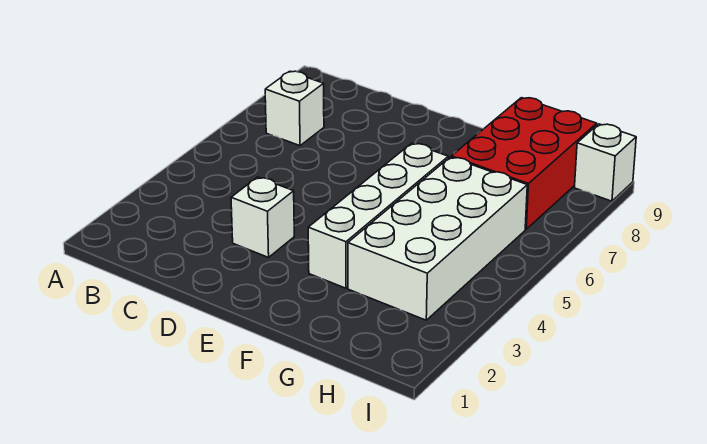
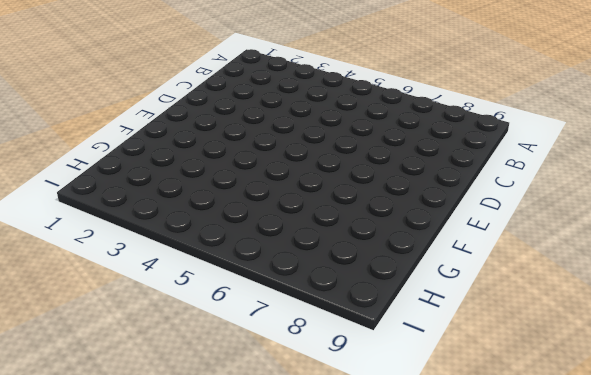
none -> white brick B7 level 1
none -> white brick D3 level 1

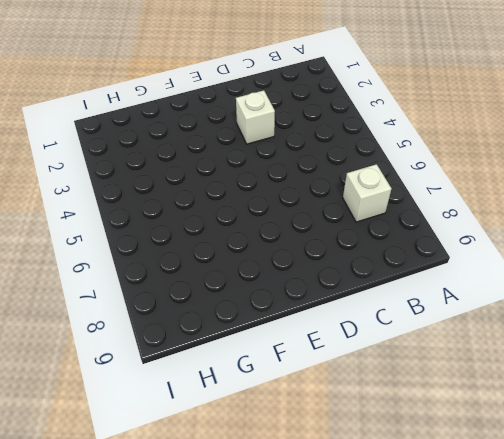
none -> white brick F3:F6 level 1
none -> white brick G3:H6 level 1

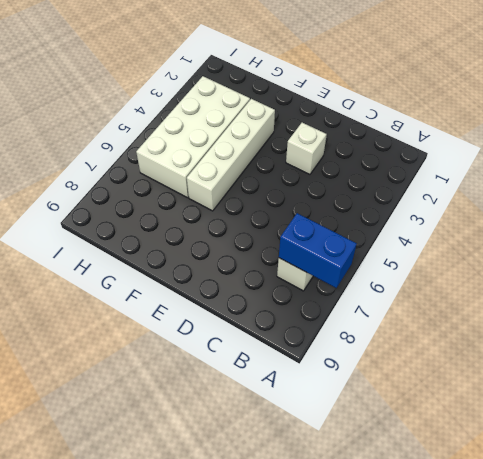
blue brick A7:B7 level 2 -> none
none -> red brick G7:H9 level 1
none -> white brick I9 level 1

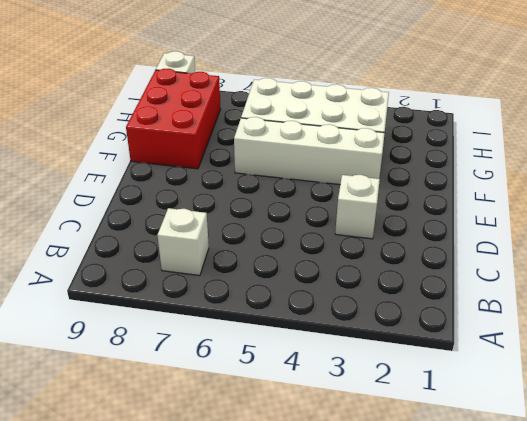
red brick F8:H9 level 1 -> red brick G7:H9 level 1

